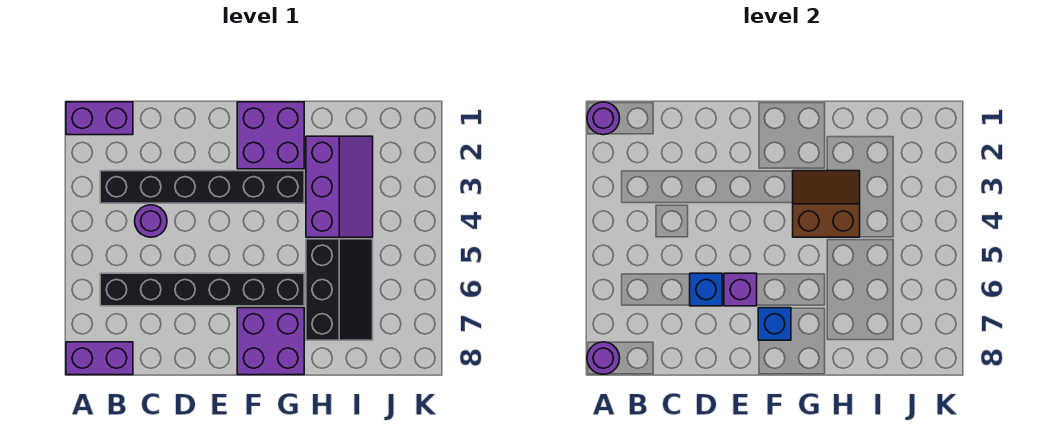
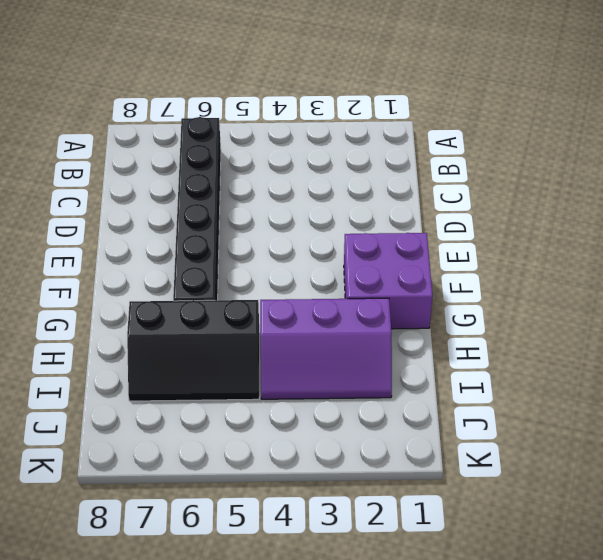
none -> purple brick A1:B1 level 1
none -> purple brick A8:B8 level 1
none -> black brick B3:G3 level 1

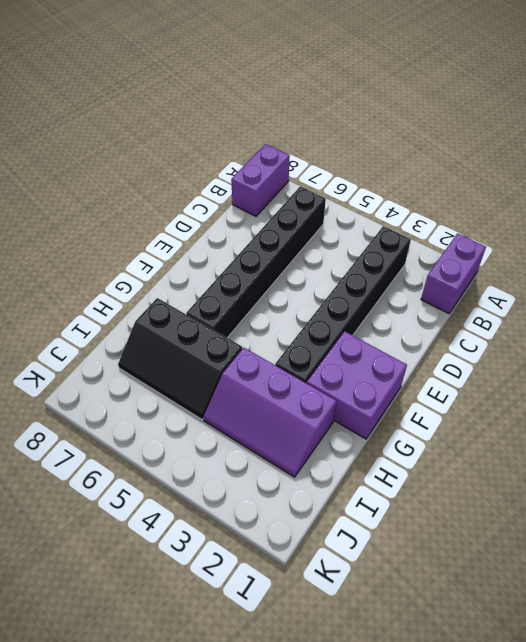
none -> purple round brick C4 level 1
none -> purple brick F7:G8 level 1
none -> purple round brick A1 level 2

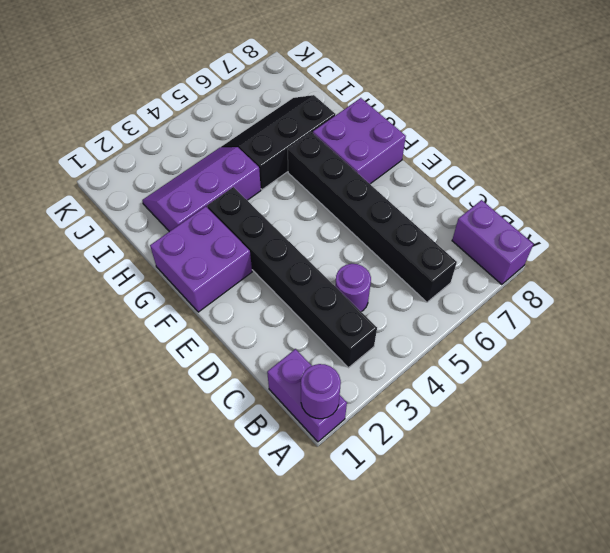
none -> purple round brick A8 level 2
none -> blue brick D6 level 2
none -> purple brick E6 level 2

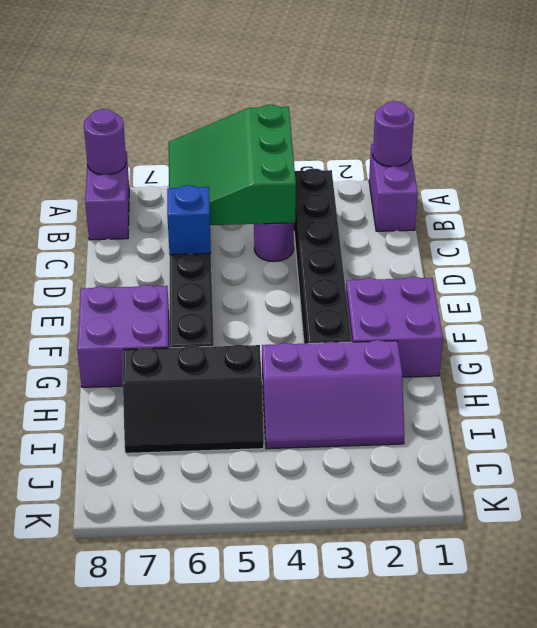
green slope A4:C6 level 2 top 4 -> none
none -> purple brick E6 level 2
none -> blue brick F7 level 2
none -> brown slope G3:H4 level 2 top 4

